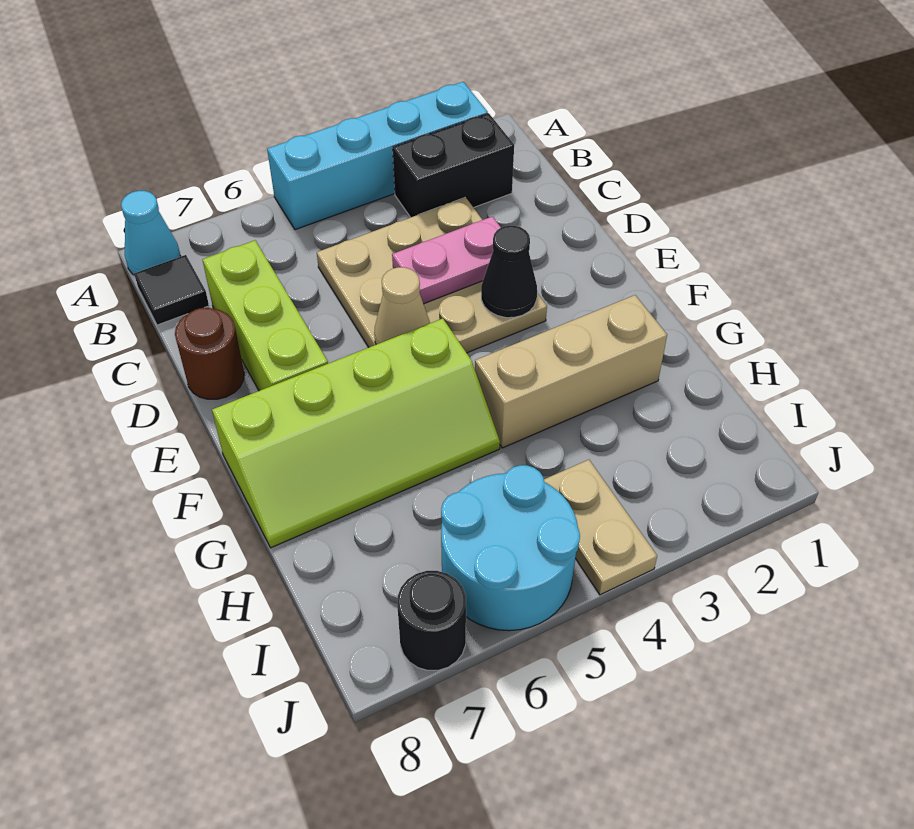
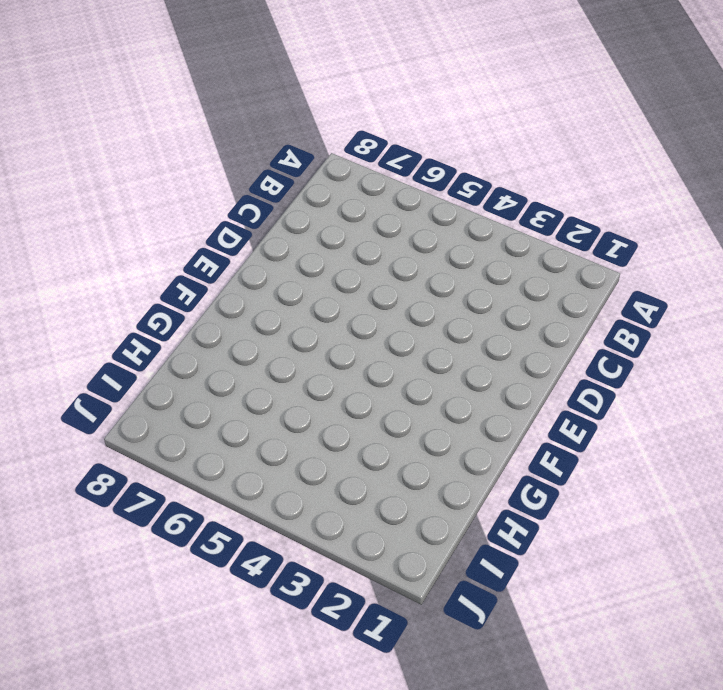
none -> cyan brick A2:A5 level 1
none -> cyan cone A8 level 1
none -> black brick B2:B3 level 1

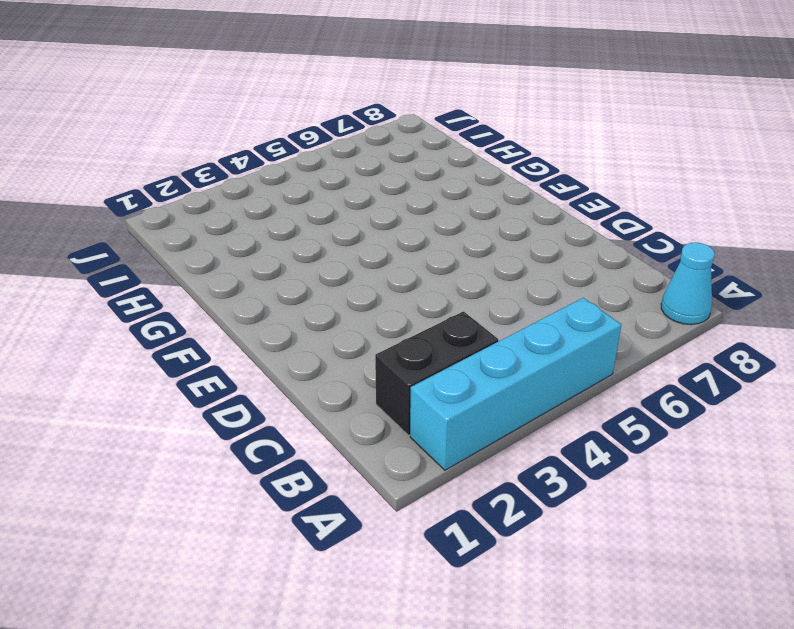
none -> black tile B8 level 1
none -> tan plate C3:E5 level 1
none -> lime brick C7:E7 level 1

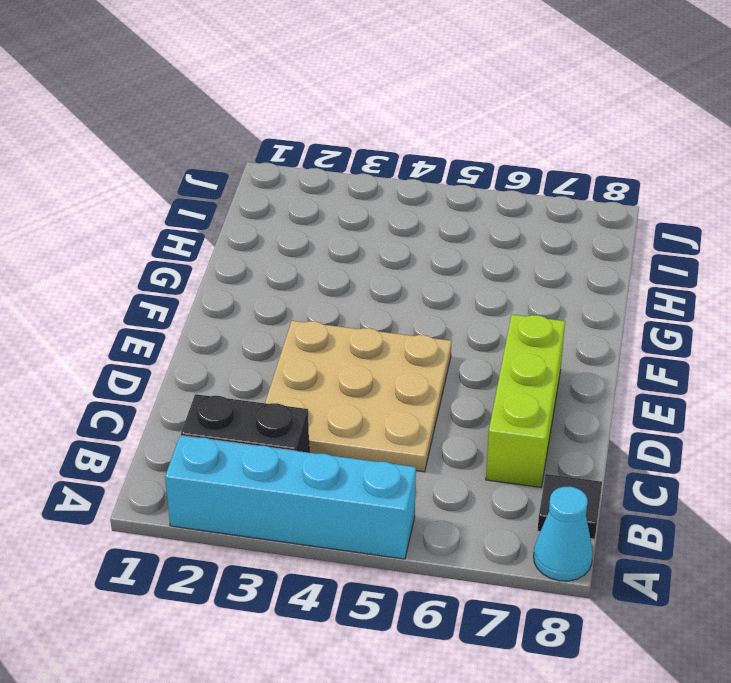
none -> brown round brick D8 level 1
none -> lime slope F5:G8 level 1 top F
none -> tan brick G2:G4 level 1

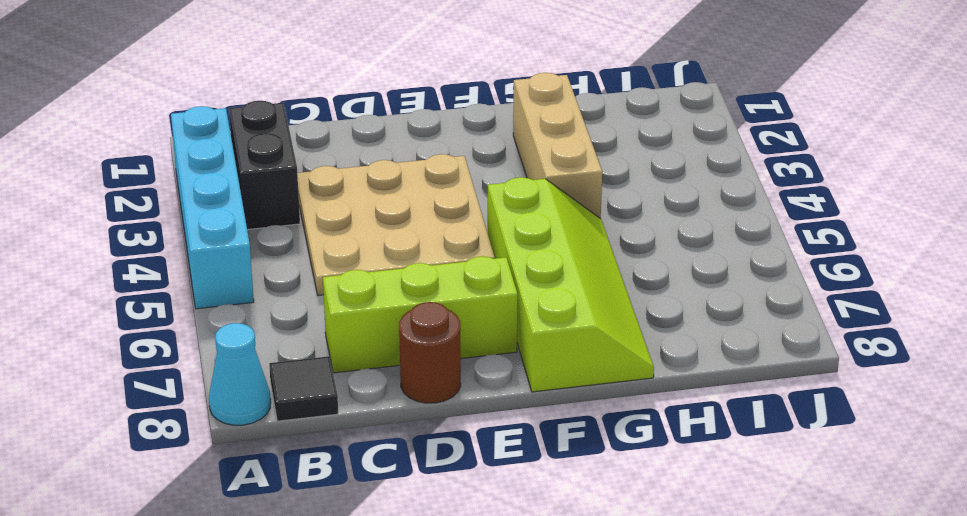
none -> tan plate I4:J4 level 1
none -> cyan round brick I5:J6 level 1
none -> black round brick J7 level 1

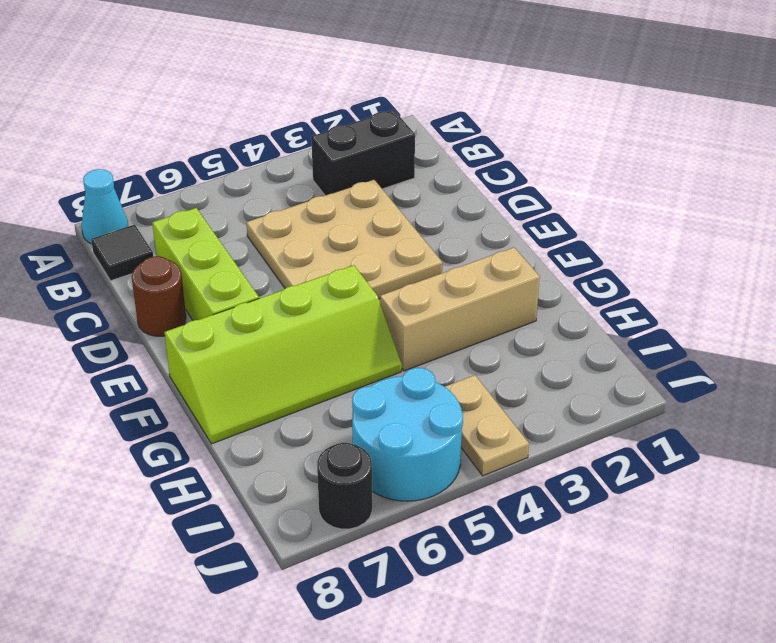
none -> cyan brick A2:A5 level 1
none -> pink plate D3:D4 level 2
none -> black cone E3 level 2

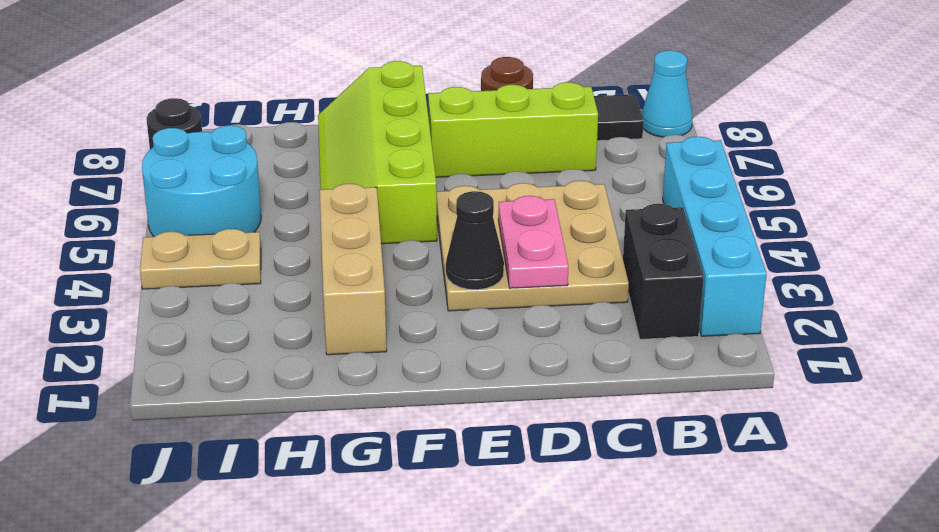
none -> tan cone E5 level 2

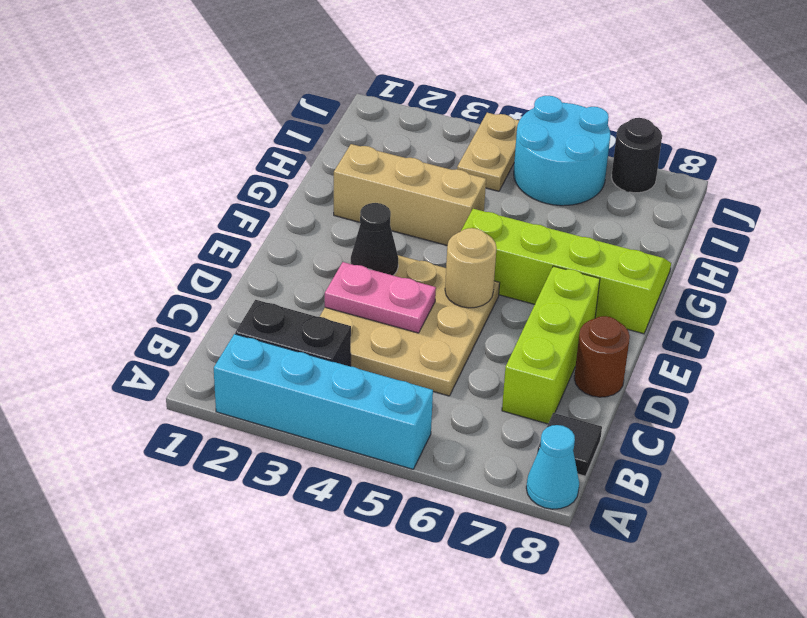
tan round brick E5 level 2 -> tan cone E5 level 2

